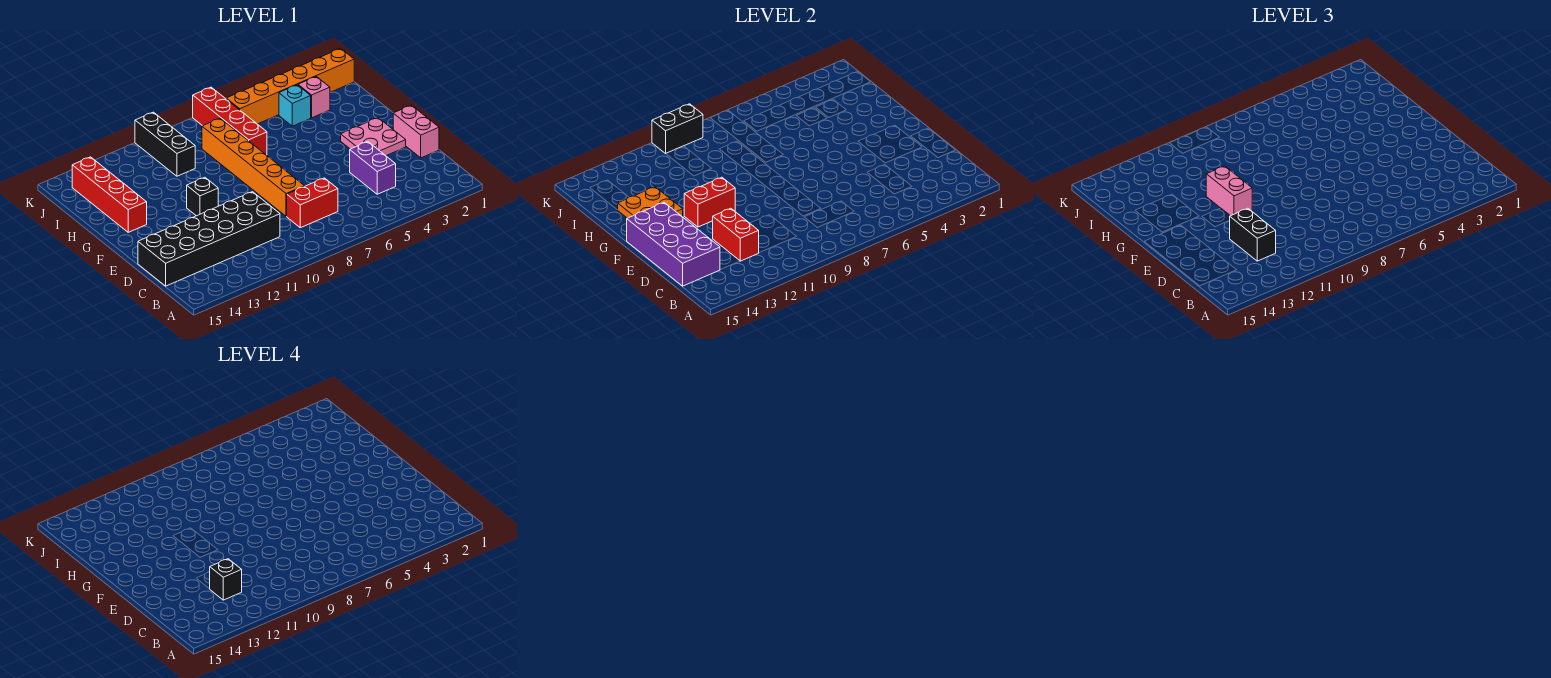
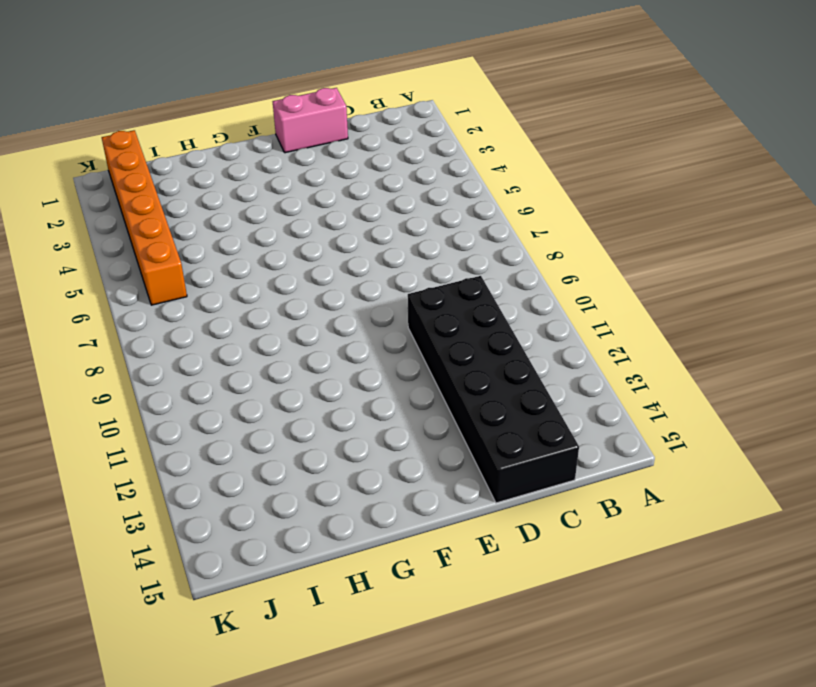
none -> purple brick C4:D4 level 1
none -> red brick C7:C8 level 1
none -> orange brick D8:I8 level 1

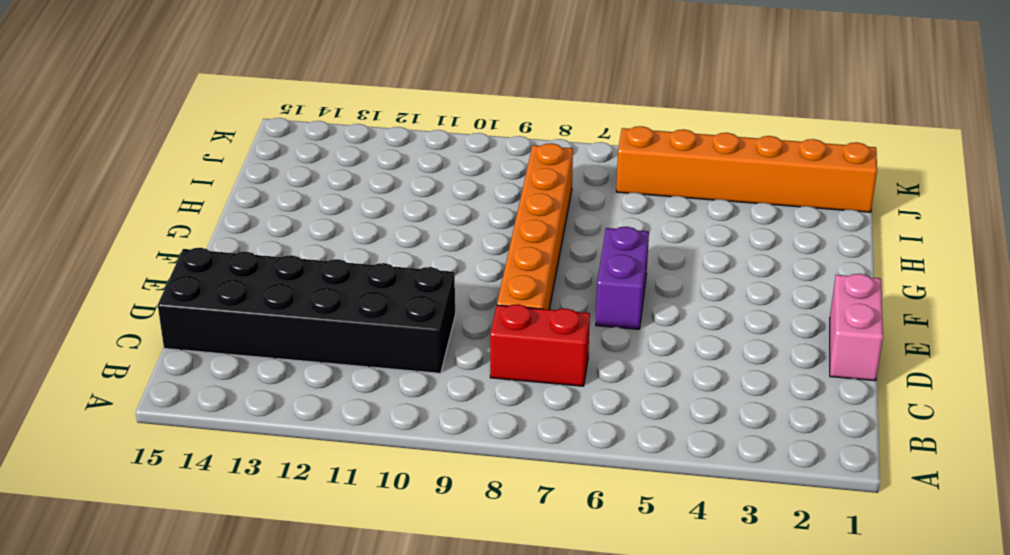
purple brick E6:F6 level 1 -> purple brick C4:D4 level 1
none -> pink plate E2:F3 level 1
none -> black brick F11 level 1
none -> red brick G14:J14 level 1

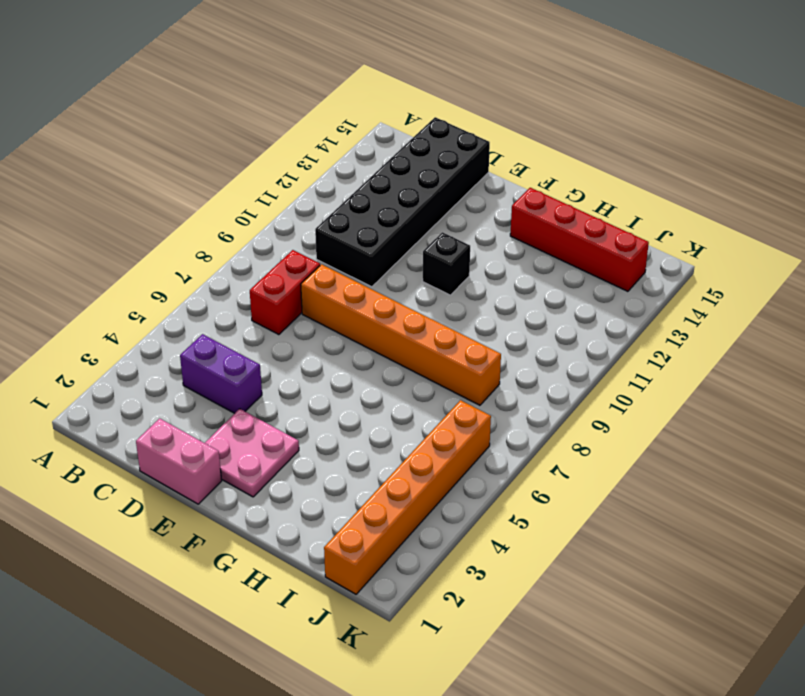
none -> red brick H7:K7 level 1
none -> pink brick I3 level 1
none -> cyan brick I4 level 1

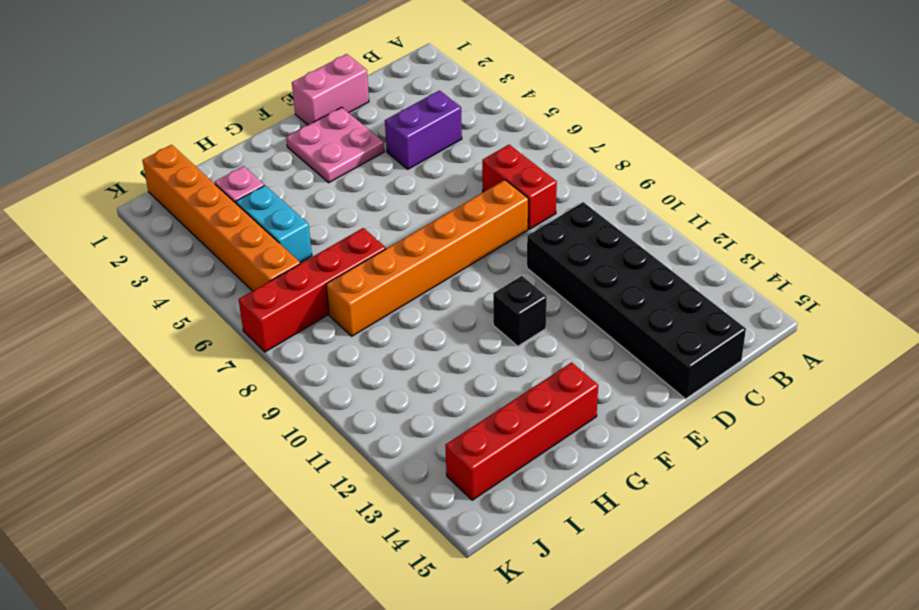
cyan brick I4:I5 level 1 -> cyan brick I4 level 1
none -> black brick I10:K10 level 1
none -> red brick C12:D12 level 2
none -> purple brick C14:F15 level 2

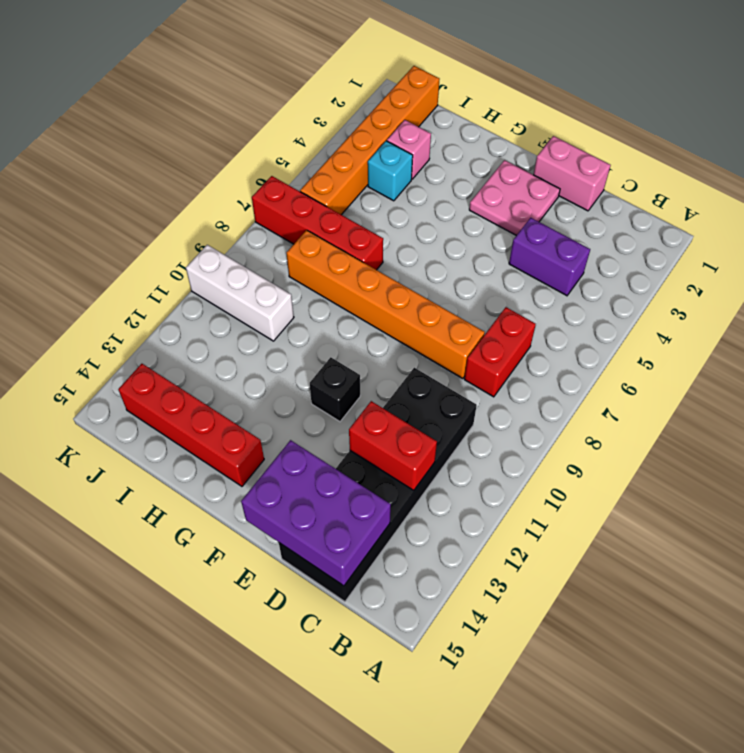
purple brick C14:E15 level 2 -> purple brick C14:F15 level 2
white brick I10:K10 level 1 -> black brick I10:K10 level 1
none -> red brick F11:F12 level 2
none -> orange plate G13:H14 level 2
none -> black brick K9:K10 level 2

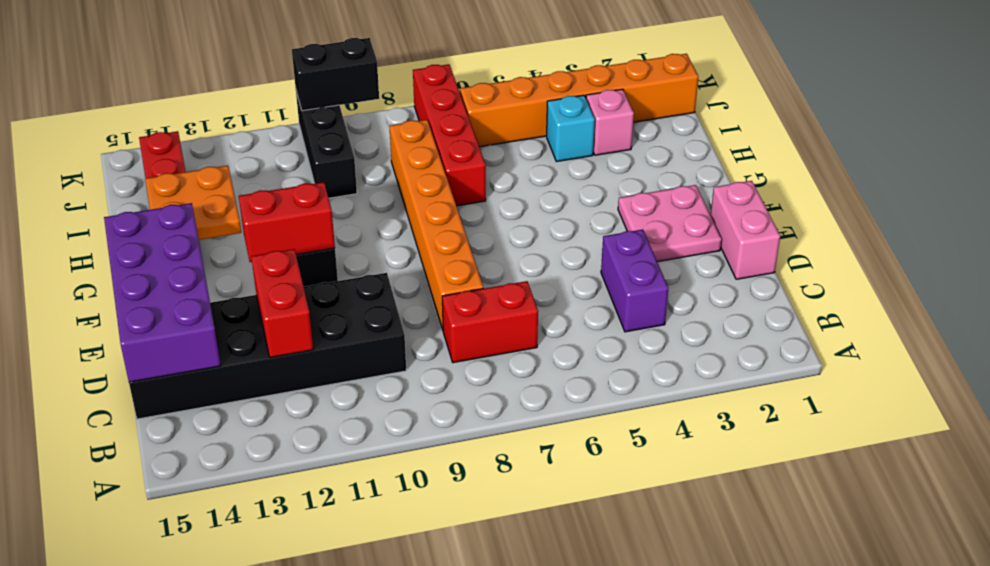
none -> black brick C12:D12 level 3
none -> pink brick F11:G11 level 3
none -> black brick C12 level 4

